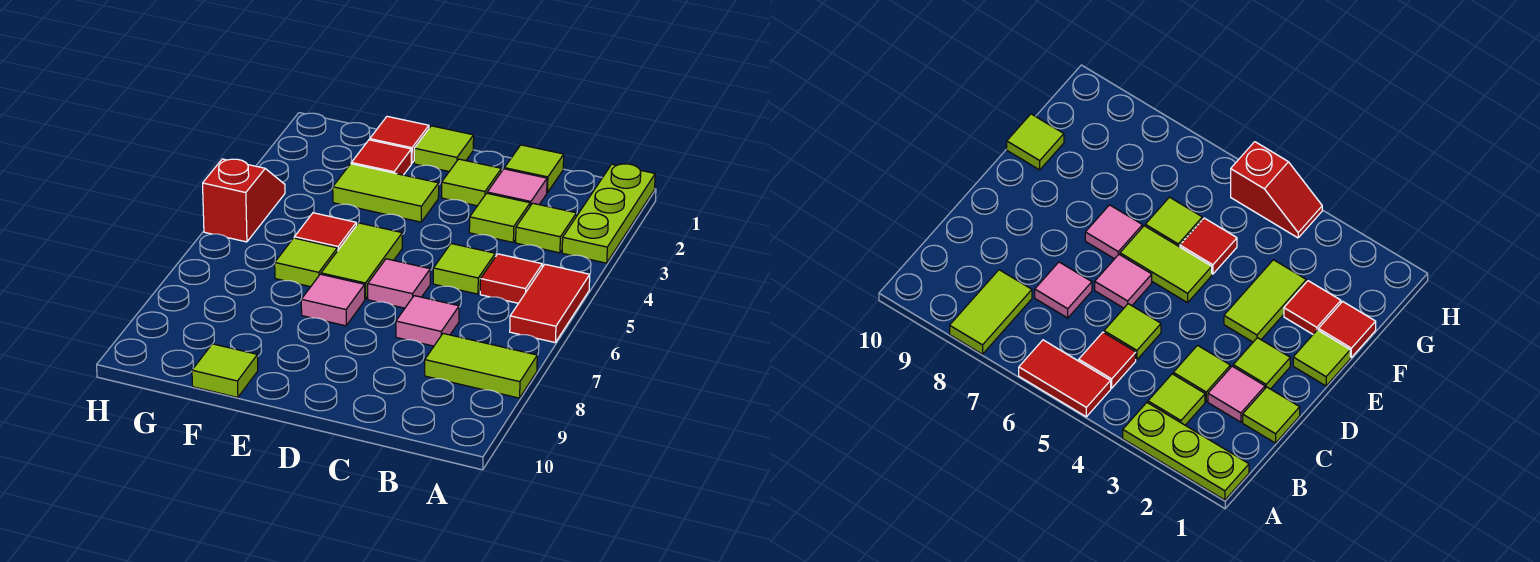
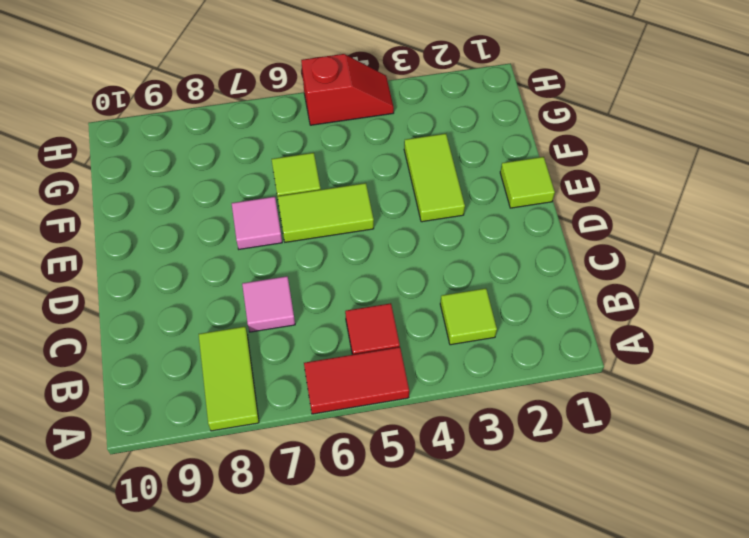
none -> lime plate A1:A3 level 1
none -> lime tile C1 level 1
none -> pink tile C2 level 1

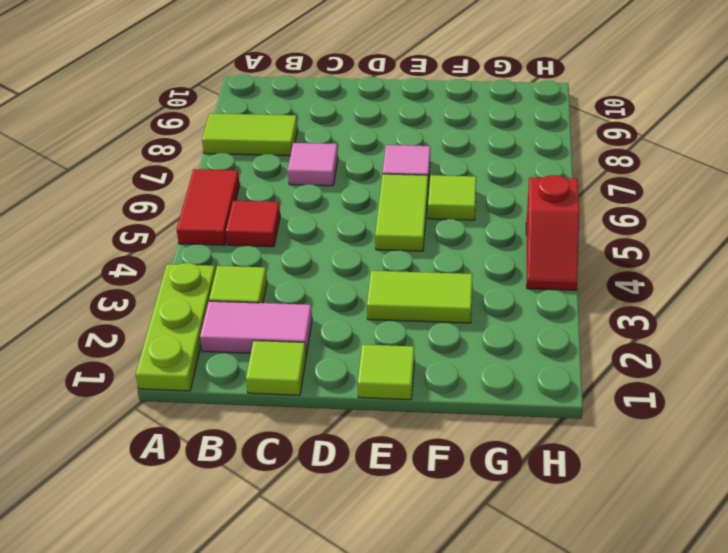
pink tile B2:C2 level 1 -> pink tile C2 level 1
none -> lime tile C3 level 1
none -> lime tile C5 level 1
none -> lime tile D2 level 1

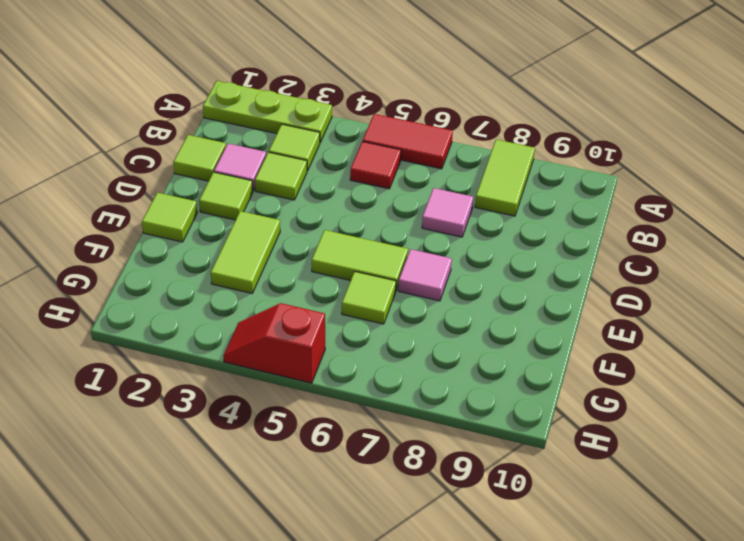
none -> lime tile C5 level 1
none -> pink tile D6 level 1
none -> red tile F1 level 1

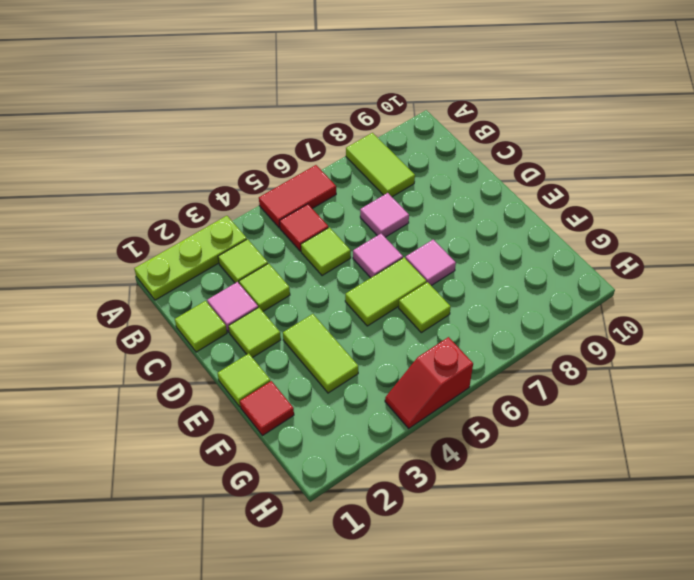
none -> red tile F2 level 1
none -> red tile F5 level 1
none -> lime tile F10 level 1

